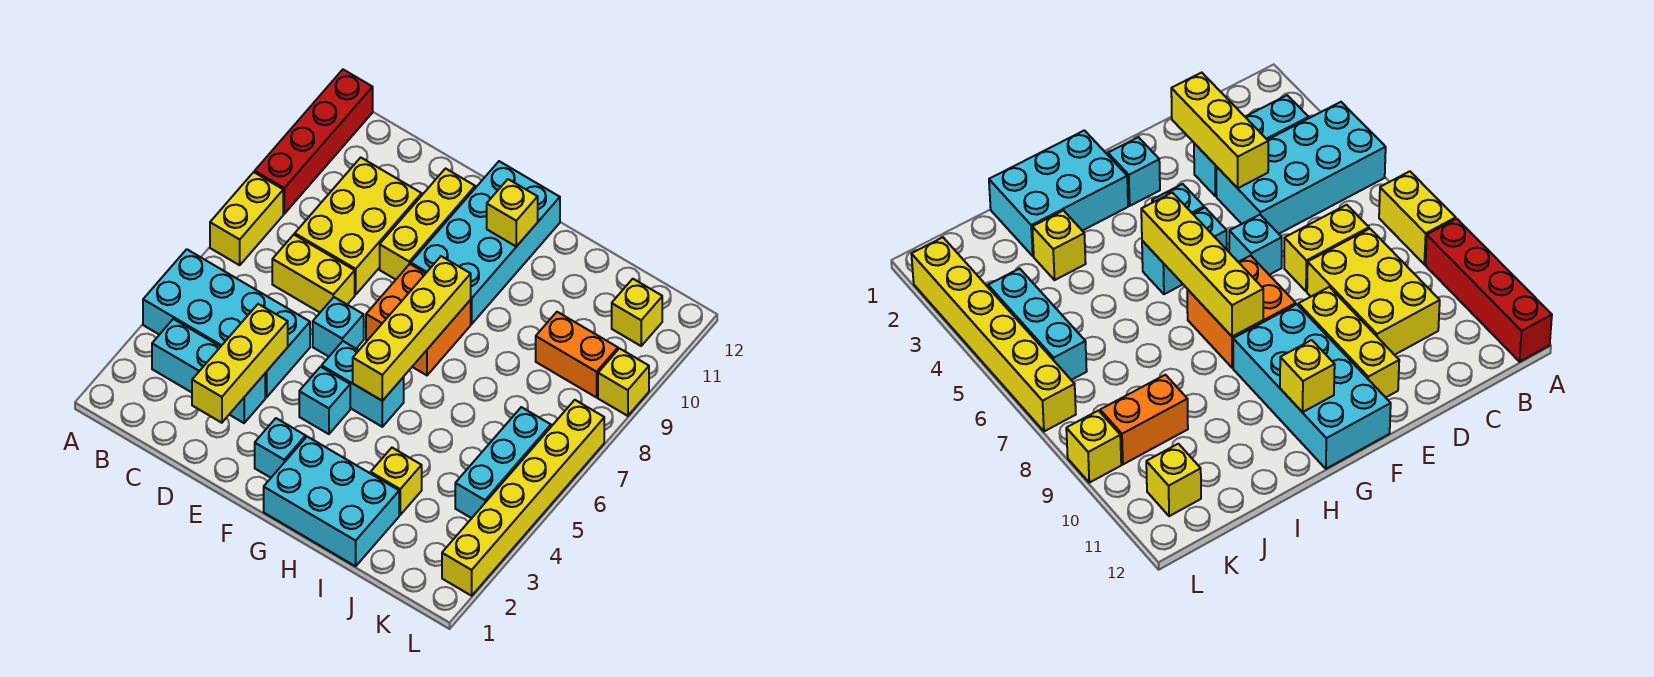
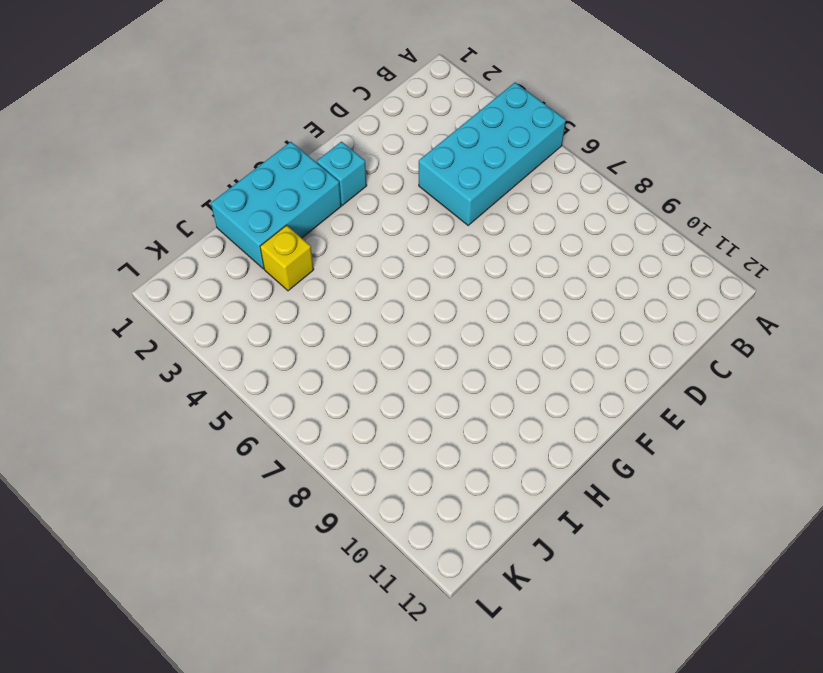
none -> yellow brick A7:A8 level 1
none -> red brick A9:A12 level 1
none -> cyan brick B3:D3 level 1

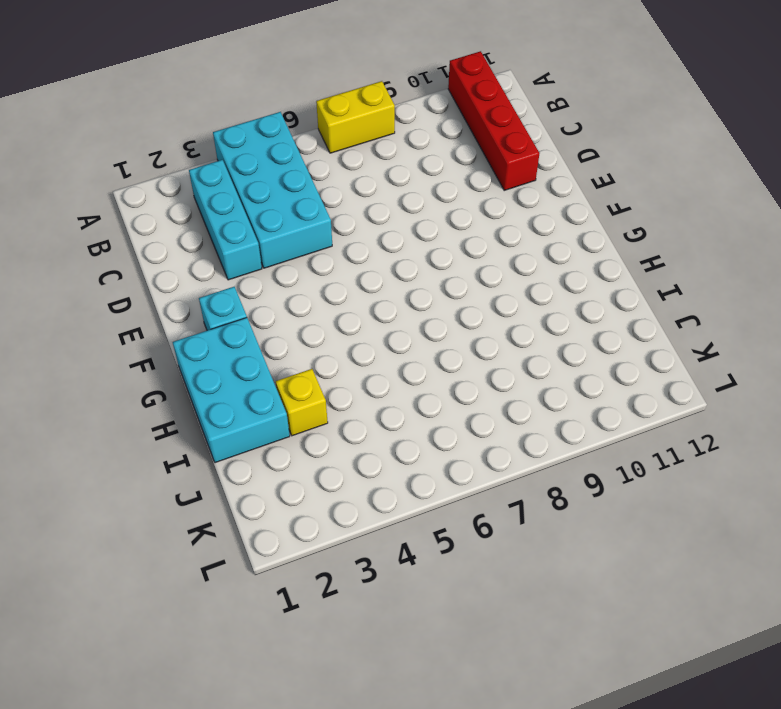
red brick A11:D11 level 1 -> red brick A9:A12 level 1
none -> yellow brick C7:D7 level 1
none -> yellow brick C8:D10 level 1
none -> cyan brick E6 level 1

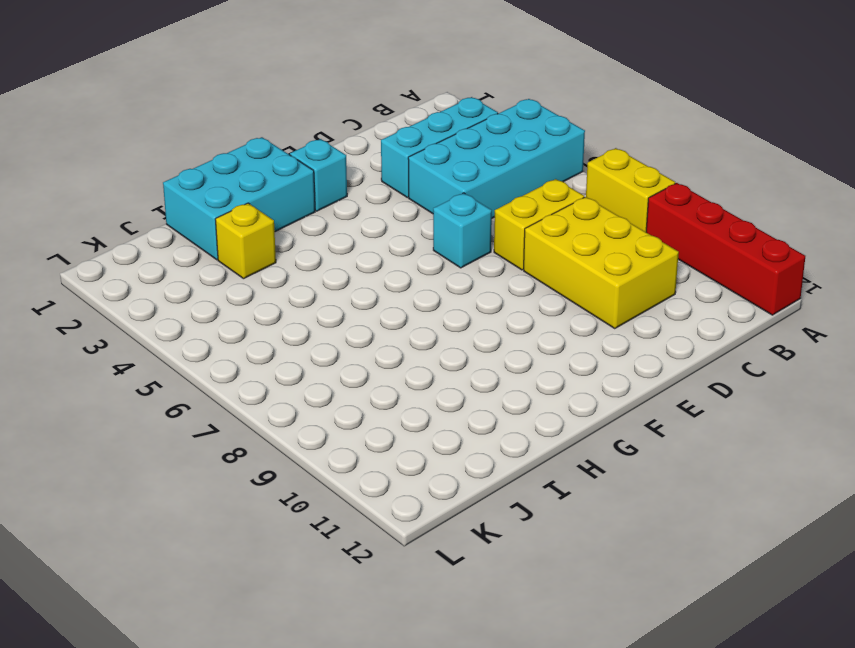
none -> yellow brick E9:E11 level 1
none -> cyan brick F4 level 1
none -> cyan brick F5:G5 level 1

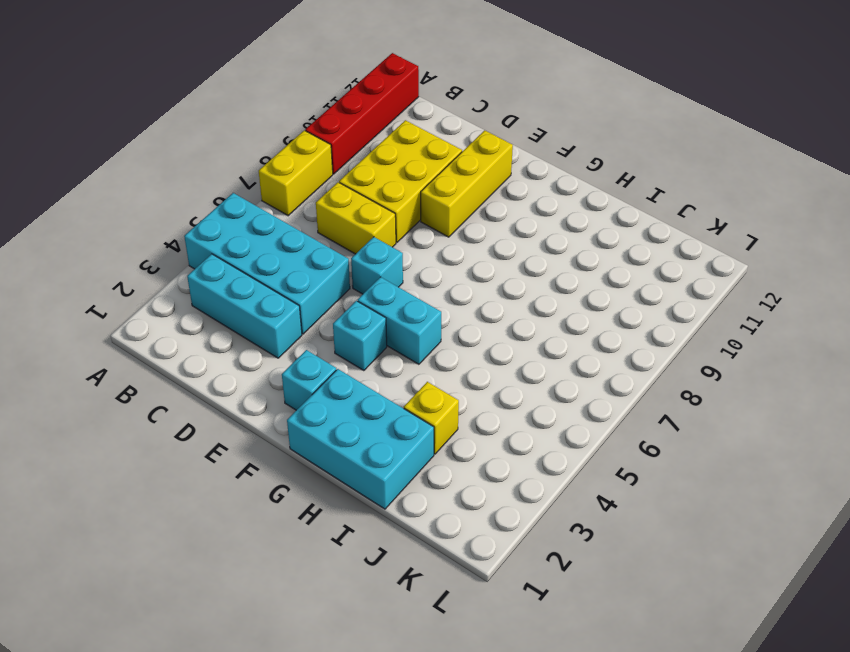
none -> orange brick F7:G8 level 1
none -> cyan brick F9:G12 level 1
none -> orange brick J9:K9 level 1

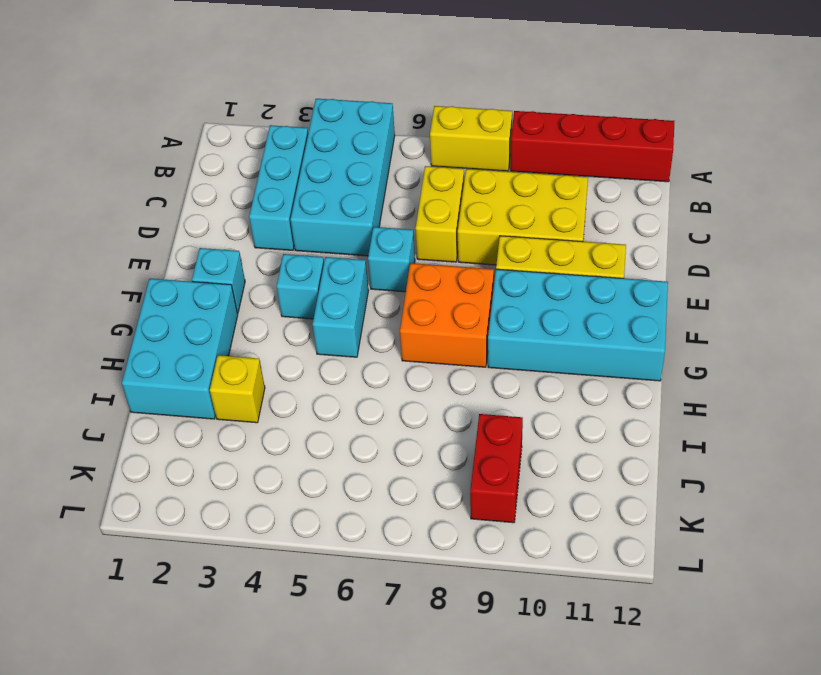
red brick J9:K9 level 1 -> orange brick J9:K9 level 1
none -> cyan brick K4:K6 level 1
none -> yellow brick K11 level 1
none -> yellow brick L2:L7 level 1

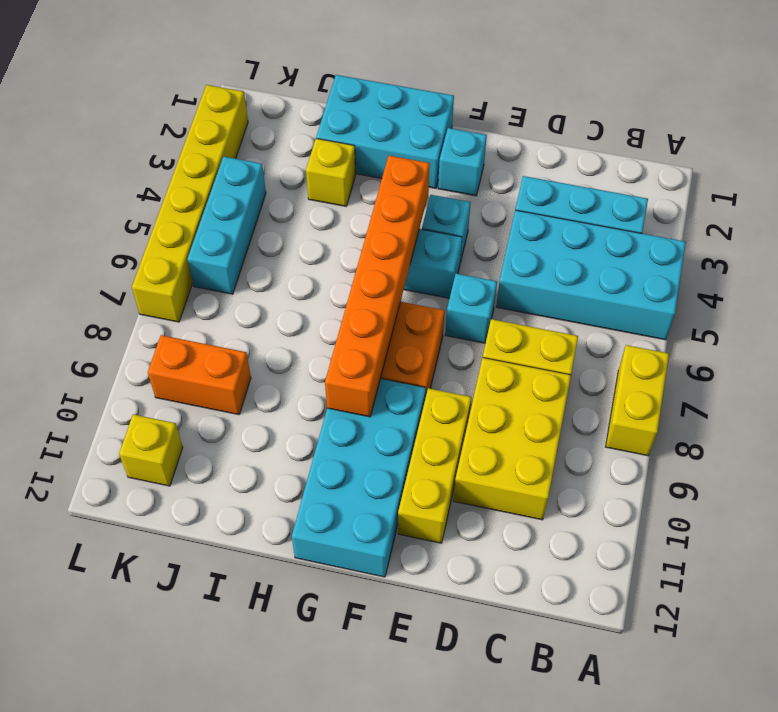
orange brick G4:G9 level 2 -> yellow brick G5:G8 level 2
none -> red brick A9:A12 level 1
none -> yellow brick L9 level 1
none -> yellow brick D2:D4 level 2

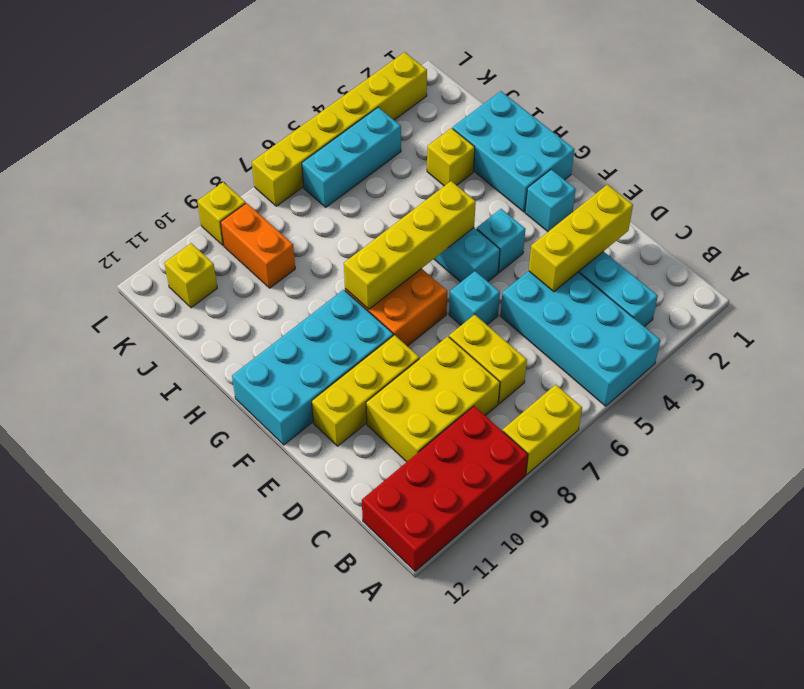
red brick A9:B12 level 1 -> red brick A9:A12 level 1
none -> yellow brick G11 level 2

